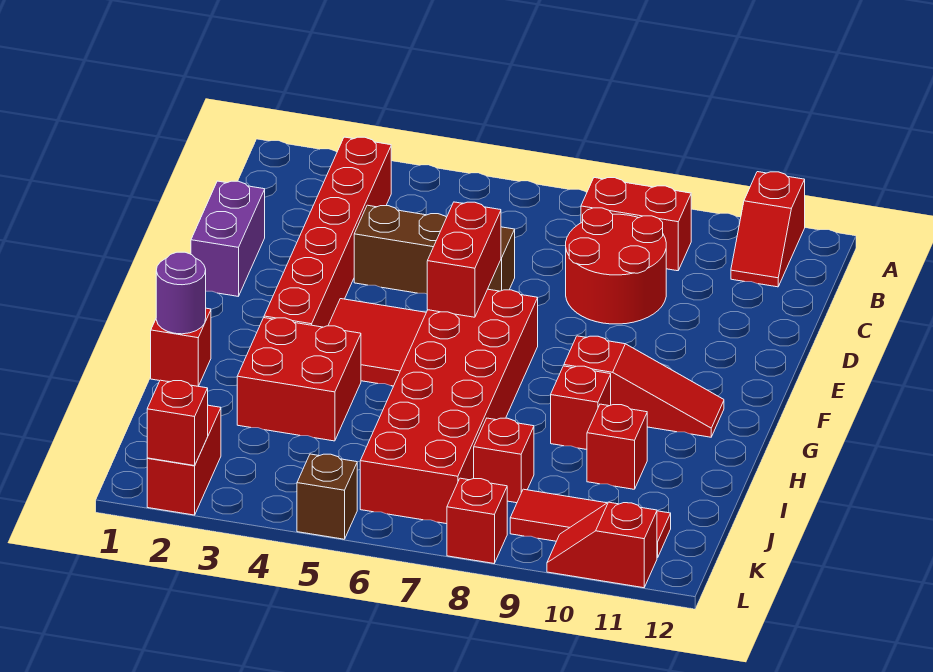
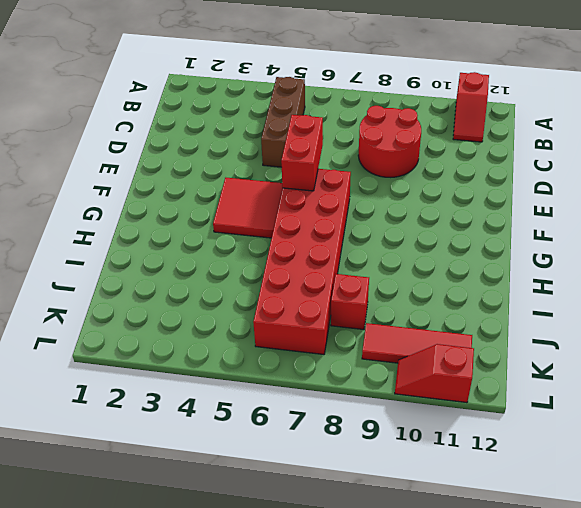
brown brick B5:D5 level 1 -> brown brick D4:D6 level 1
none -> red brick B3:G3 level 1
none -> red brick B8:B9 level 1
none -> purple brick D1:E1 level 1

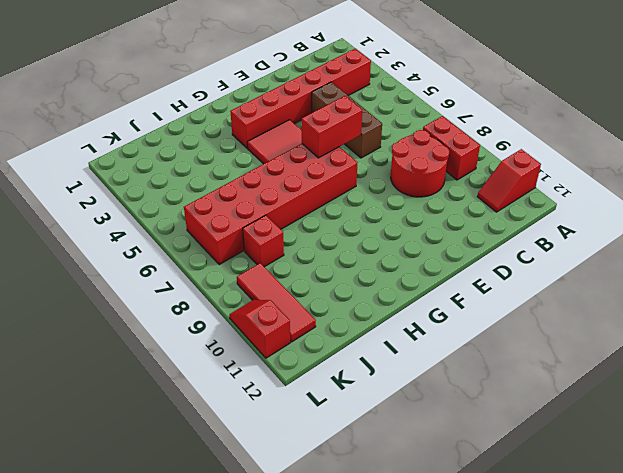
none -> purple brick D1:E1 level 1
none -> red slope G9:G11 level 1 top 9
none -> red brick H1 level 1

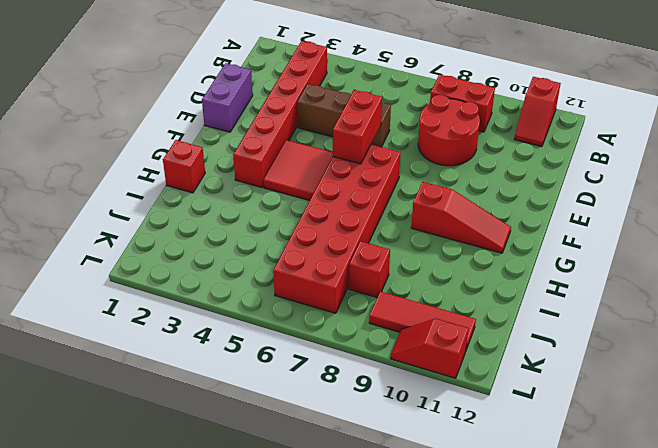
none -> red brick H3:I4 level 1
none -> red brick H9 level 1
none -> red brick I10 level 1

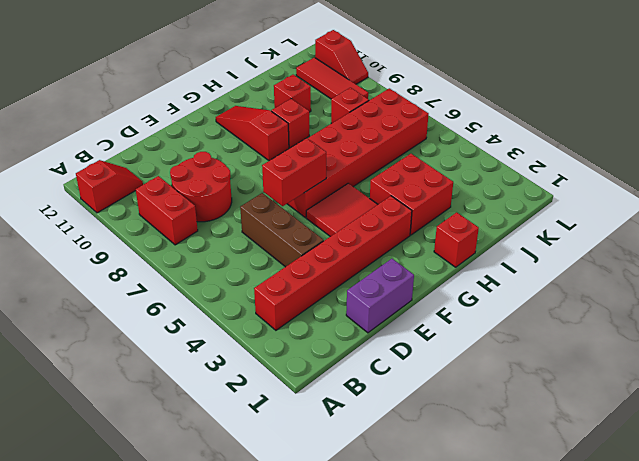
none -> red brick K2:L2 level 1
none -> brown brick L5 level 1
none -> red brick L8 level 1

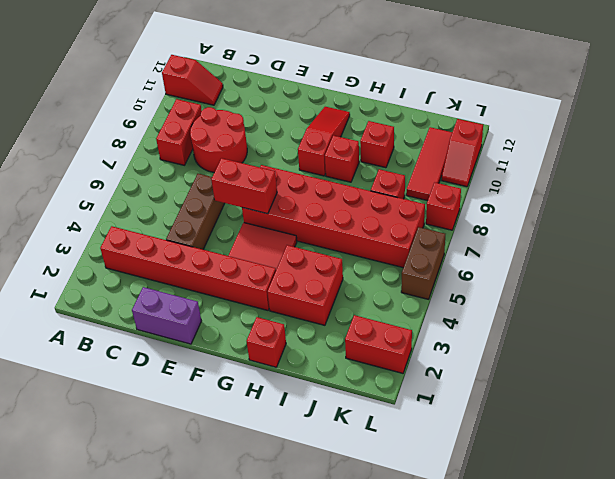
brown brick L5:L6 level 1 -> brown brick L5 level 1
none -> purple round brick H1 level 2
none -> red brick L2 level 2

